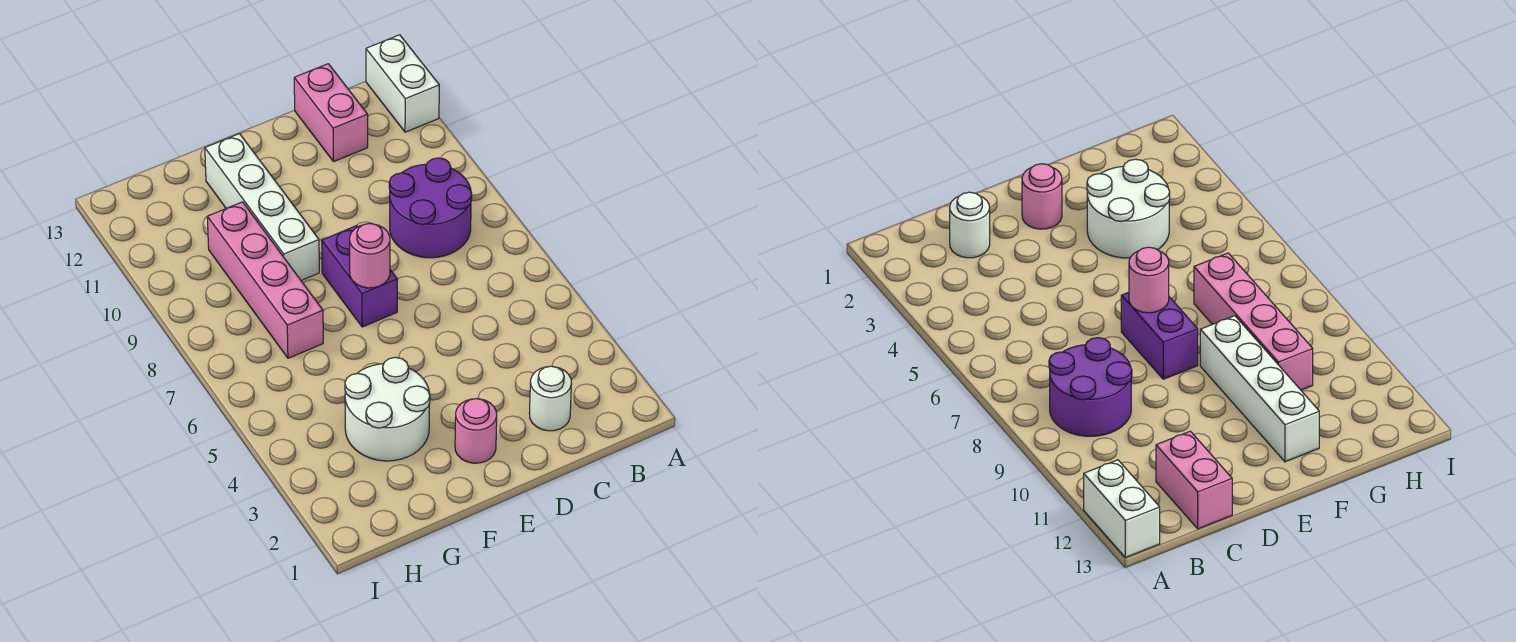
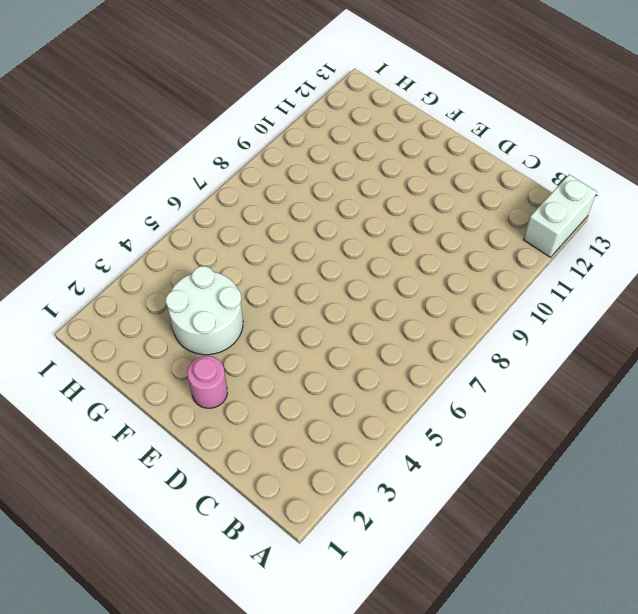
none -> purple round brick B8:C9 level 1
none -> white round brick C2 level 1

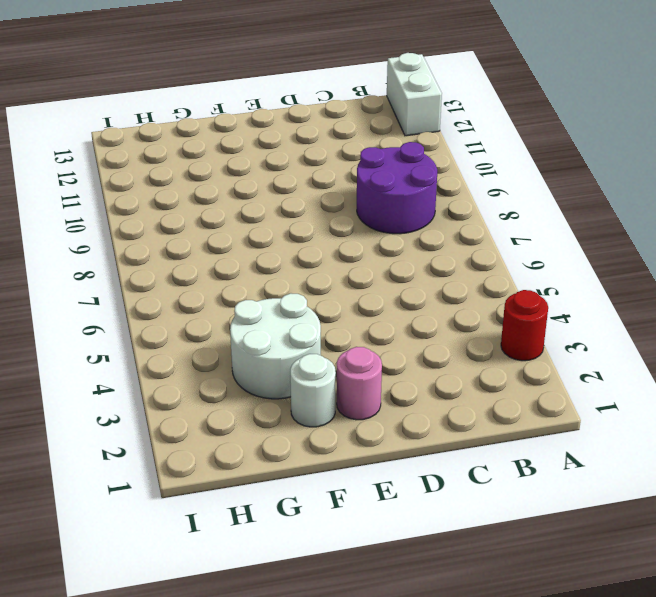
red round brick A3 level 1 -> none
white round brick F2 level 1 -> white round brick C2 level 1
none -> pink brick C12:C13 level 1
none -> purple brick E7:E8 level 1

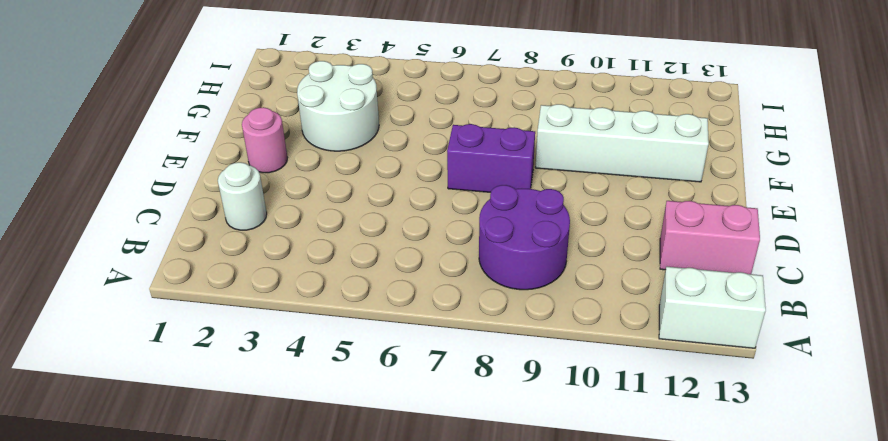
none -> pink brick G7:G10 level 1
none -> pink round brick E7 level 2

